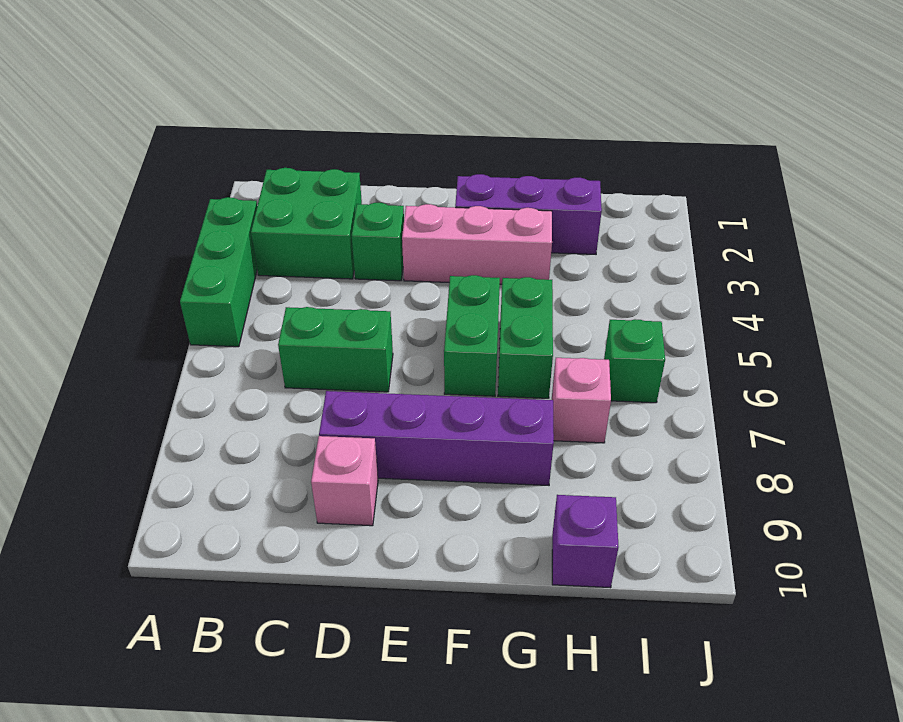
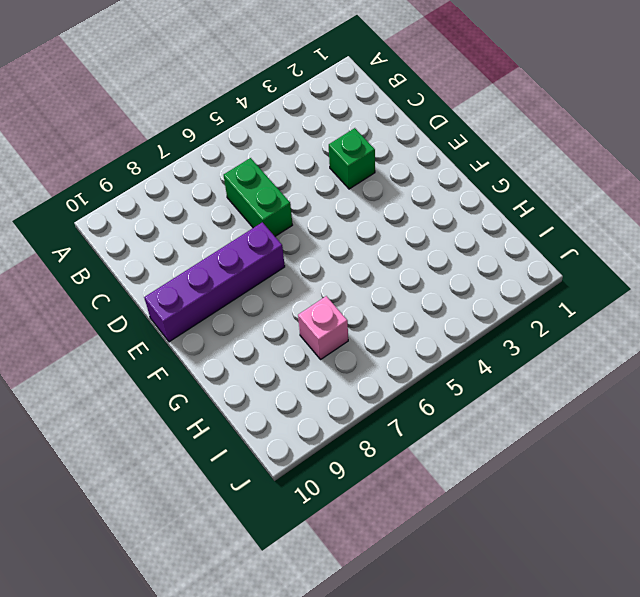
purple brick E7:E10 level 1 -> purple brick D8:G8 level 1
none -> green brick A3:A5 level 1
none -> green brick B2:C3 level 1
none -> pink brick D9 level 1

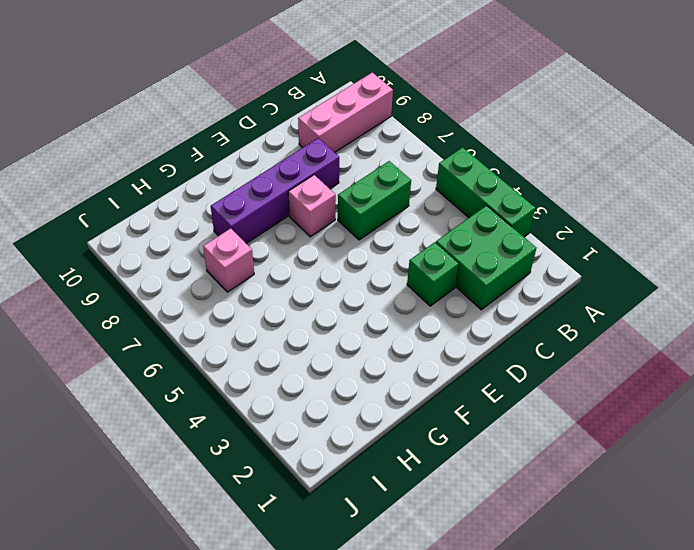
pink brick A9:C9 level 1 -> pink brick E3:G3 level 1
pink brick E7 level 1 -> pink brick D9 level 1
none -> purple brick F2:H2 level 1
none -> green brick F5:F6 level 1
none -> green brick G5:G6 level 1

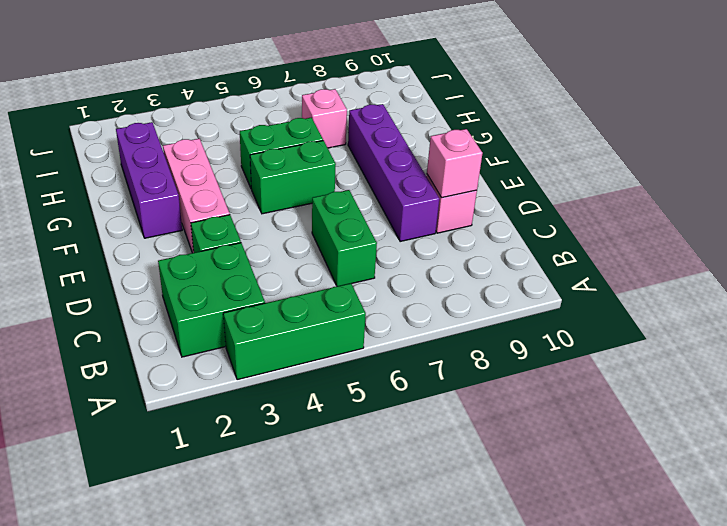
pink brick D9 level 2 -> none
none -> purple brick H10 level 1
none -> green brick I6 level 1

